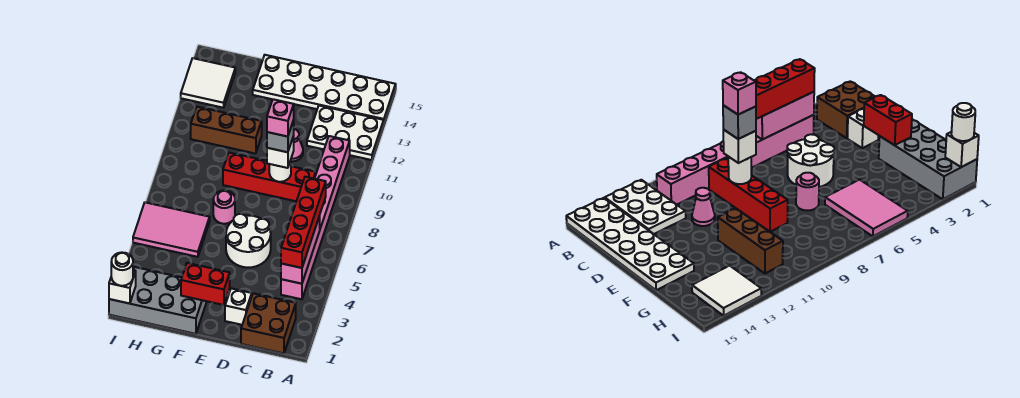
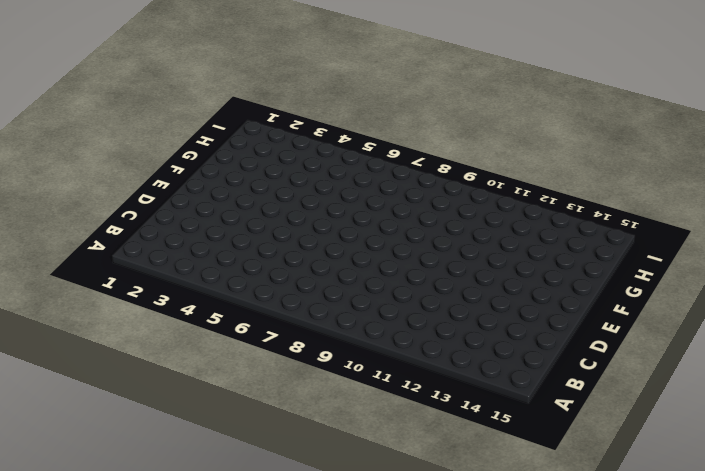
none -> white plate A12:C13 level 1
none -> white plate A14:F15 level 1
none -> brown brick B1:C2 level 1

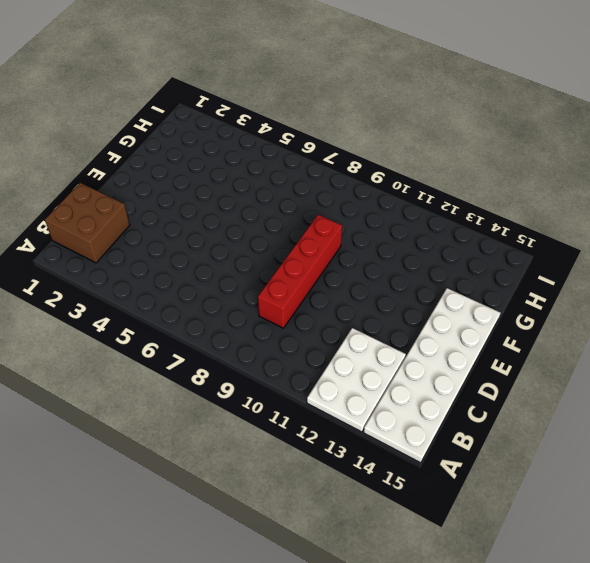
none -> pink brick B4:B11 level 1
none -> white brick D2 level 1
none -> white round brick D5:E6 level 1

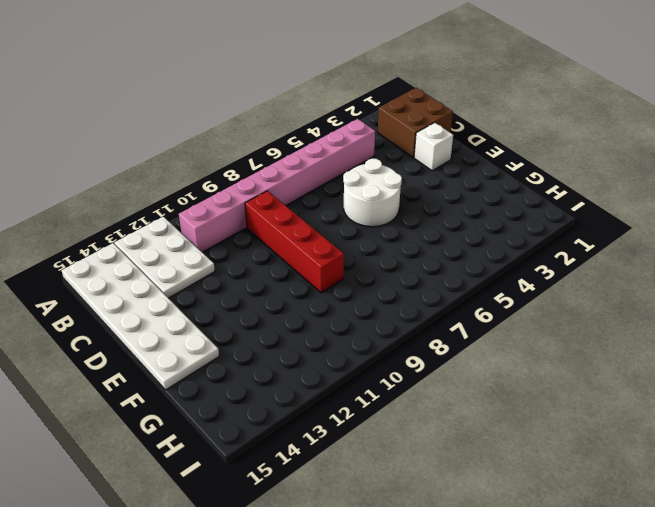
none -> pink cone D11 level 1
none -> grey brick F1:I2 level 1
none -> pink round brick F7 level 1

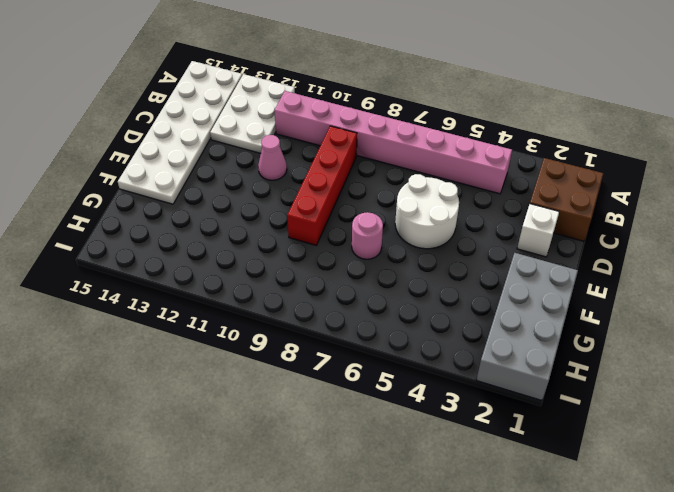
none -> brown brick F11:H11 level 1
none -> pink tile G5:I6 level 1
none -> white tile H13:I14 level 1

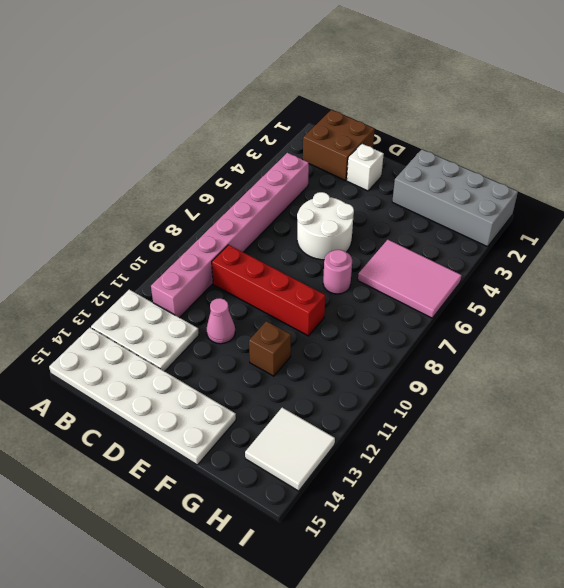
brown brick F11 level 1 -> brown brick F11:H11 level 1
none -> pink brick B4:B6 level 2
none -> white round brick D9 level 2
none -> red brick E2:F2 level 2

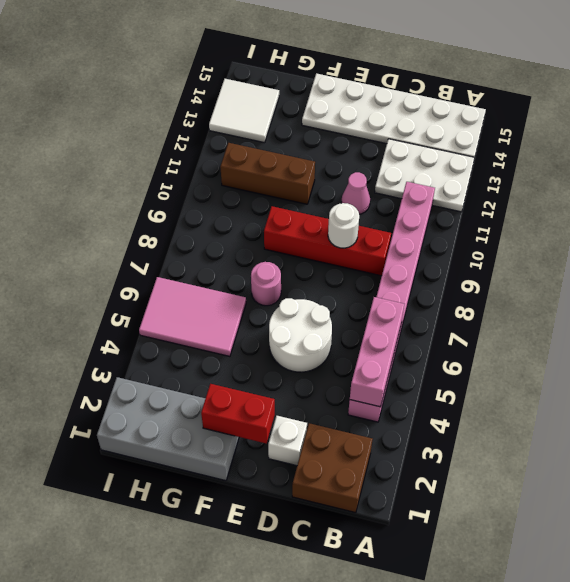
none -> white brick I1 level 2
none -> red brick B4:B7 level 3
none -> white brick D9 level 3

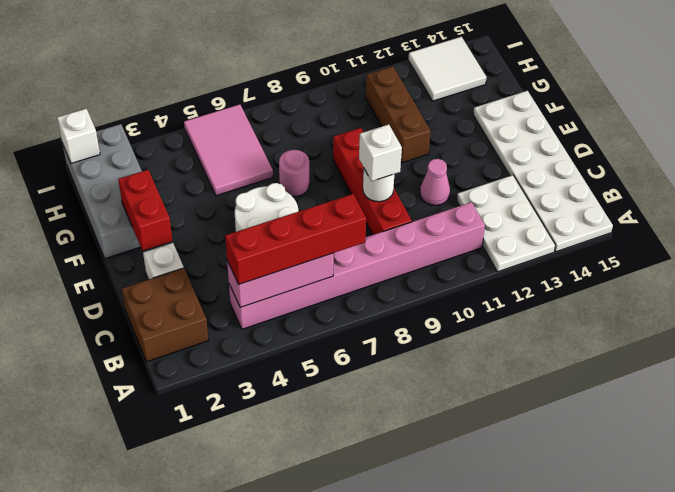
none -> white round brick I1 level 3
none -> grey brick D9 level 4
none -> pink brick D9 level 5

